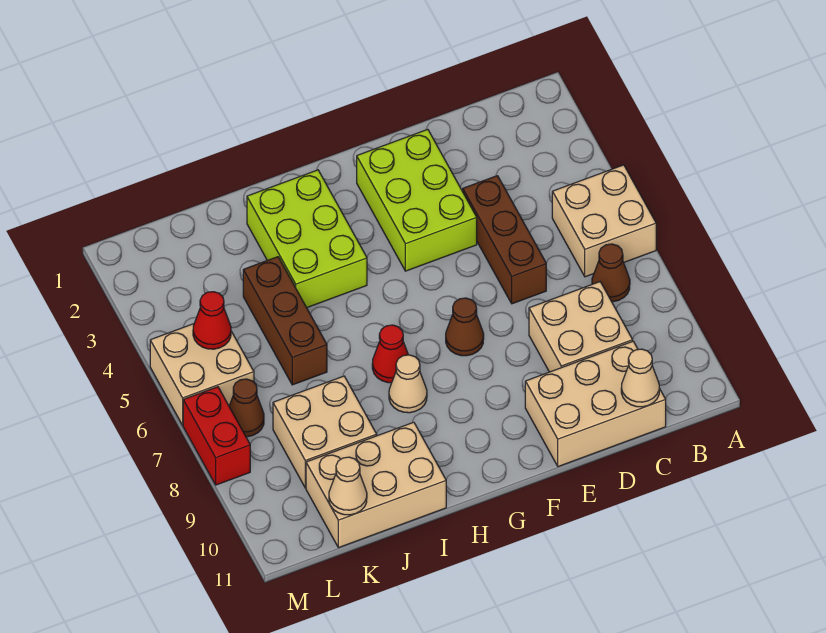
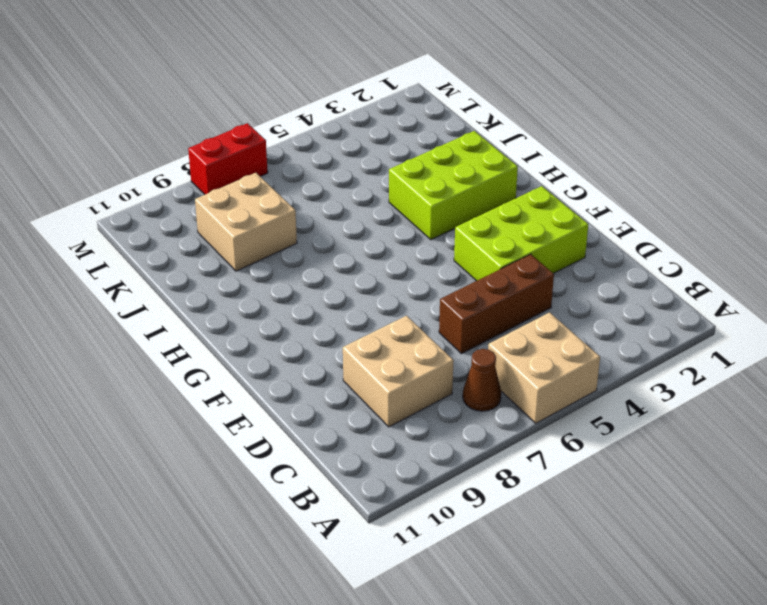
none -> tan brick C10:E11 level 1
none -> brown cone F7 level 1
none -> red cone H7 level 1

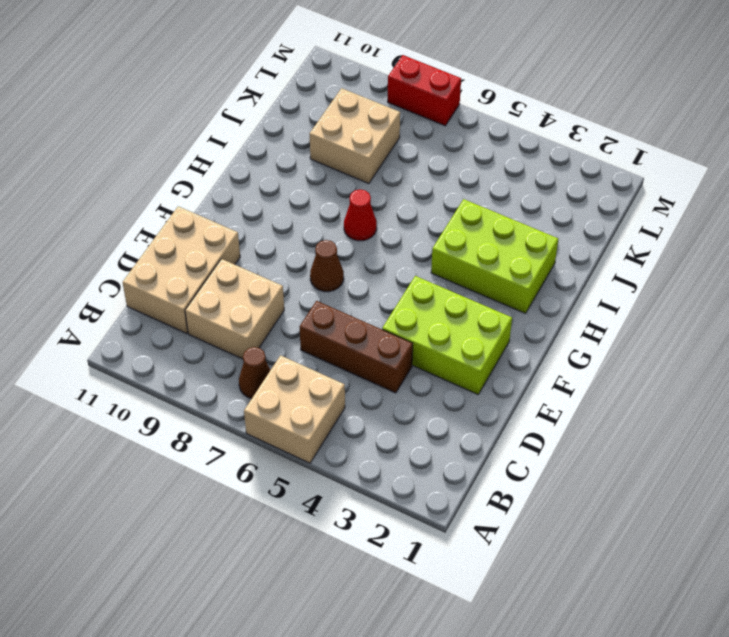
none -> tan cone H8 level 1
none -> tan brick I10:K11 level 1
none -> brown brick J4:J6 level 1

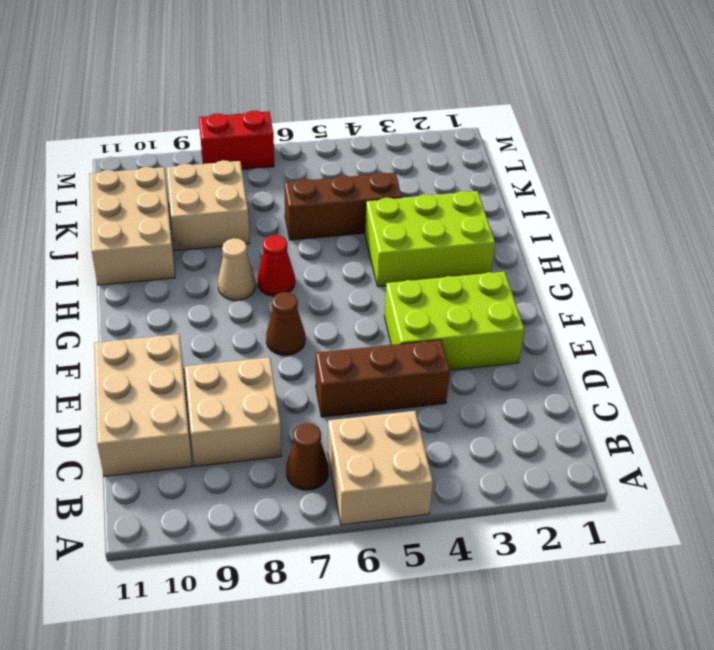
none -> tan brick L5:M6 level 1
none -> brown cone L7 level 1
none -> tan cone C11 level 2

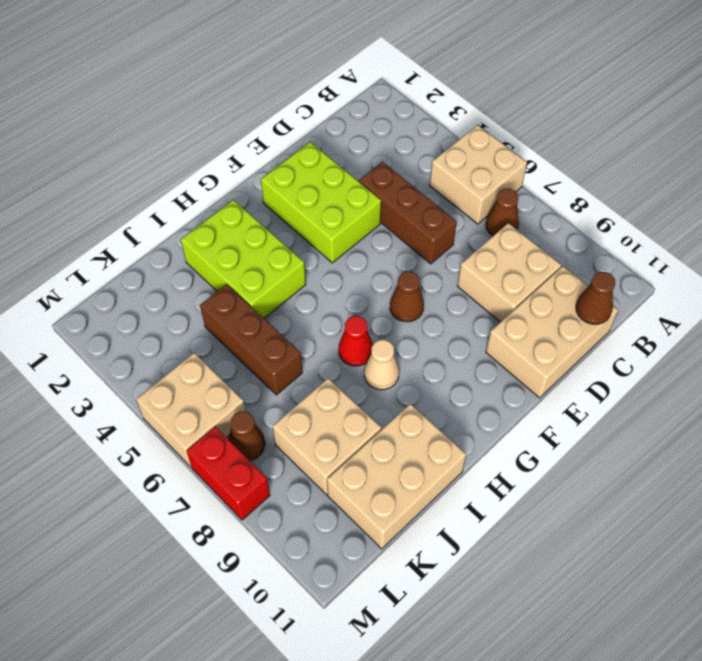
brown cone C11 level 2 -> tan cone C11 level 2
none -> tan cone K11 level 2
none -> red cone L5 level 2

